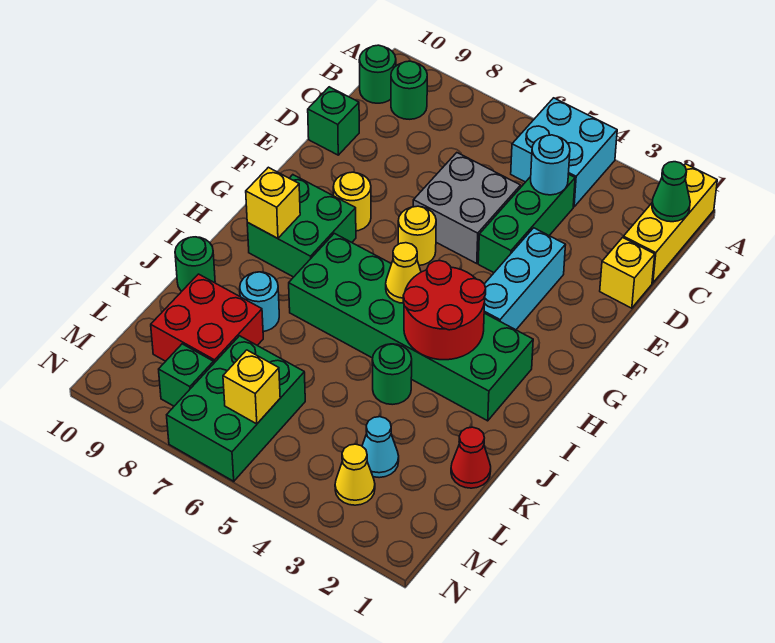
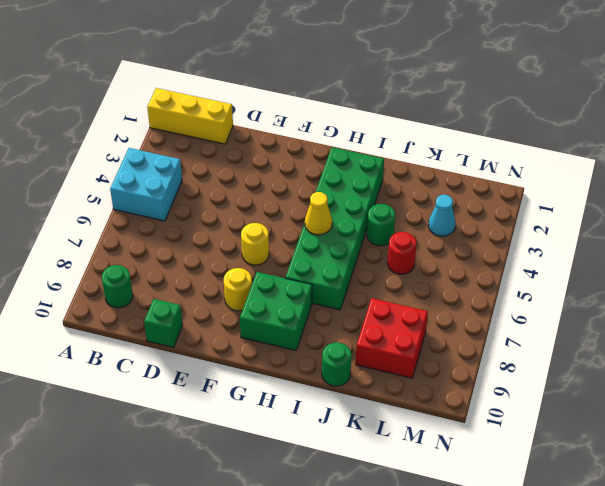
red round brick K5 level 1 -> none
none -> green round brick B10 level 1
none -> green brick C4:E4 level 1
none -> yellow brick D1 level 1

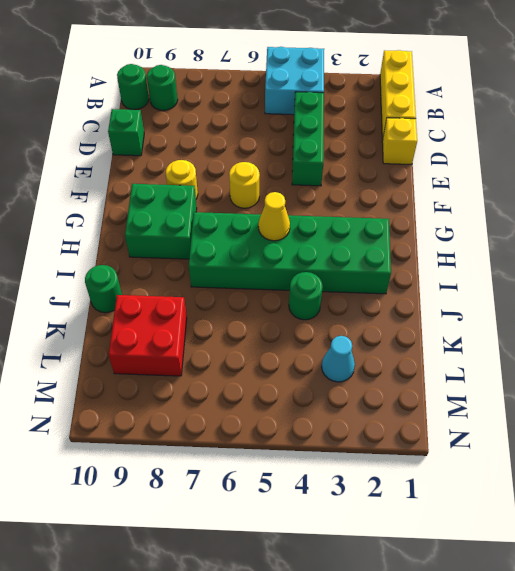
none -> grey brick D5:E6 level 1
none -> cyan brick E3:G3 level 1
none -> cyan round brick J8 level 1

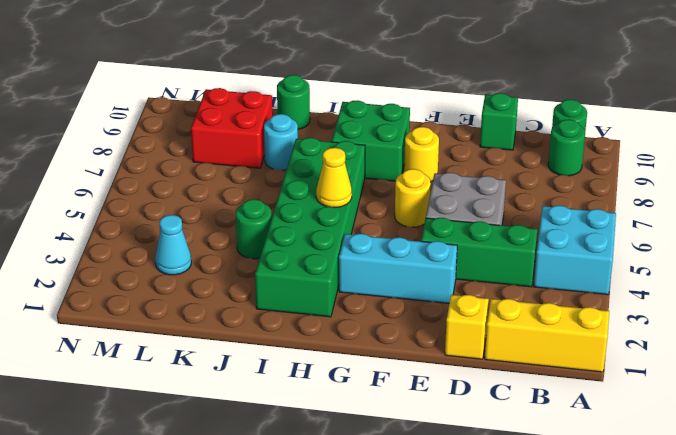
none -> red cone K1 level 1
none -> green brick L6:N7 level 1
none -> yellow cone M3 level 1

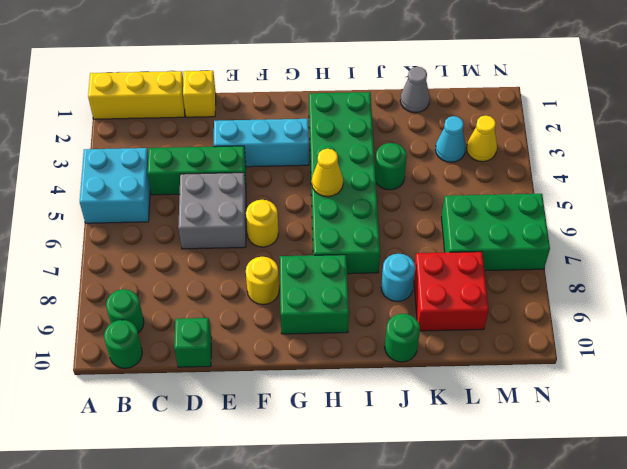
grey cone K1 level 1 -> red cone K1 level 1
none -> green brick M8 level 1
none -> green cone B1 level 2
none -> cyan round brick C4 level 2

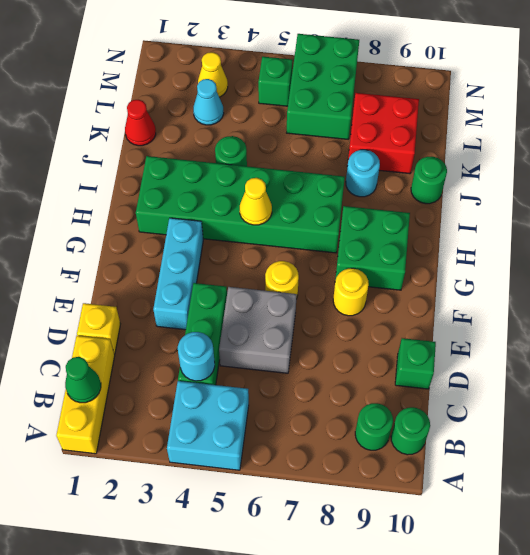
green brick M5 level 1 -> green brick M8 level 1
none -> red round brick H3:I4 level 2
none -> yellow brick H9 level 2
none -> yellow brick M6 level 2

